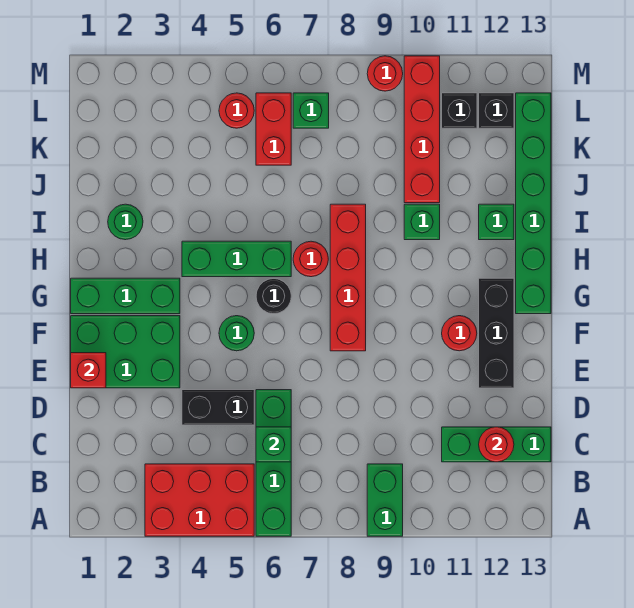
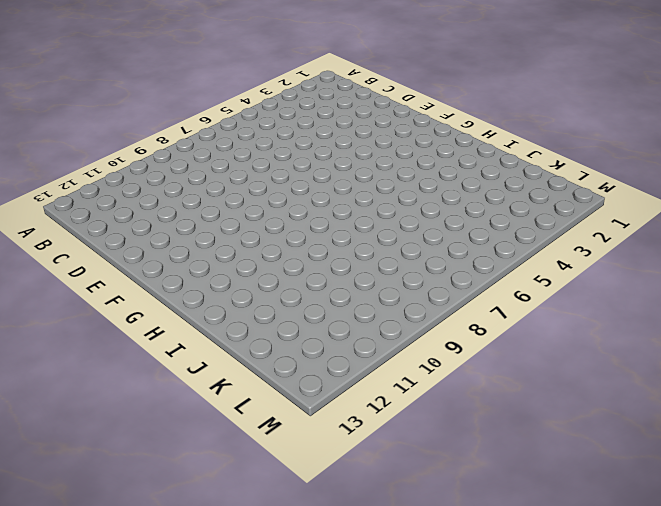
none -> red brick A3:B5 level 1
none -> green brick A6:D6 level 1
none -> green brick A9:B9 level 1

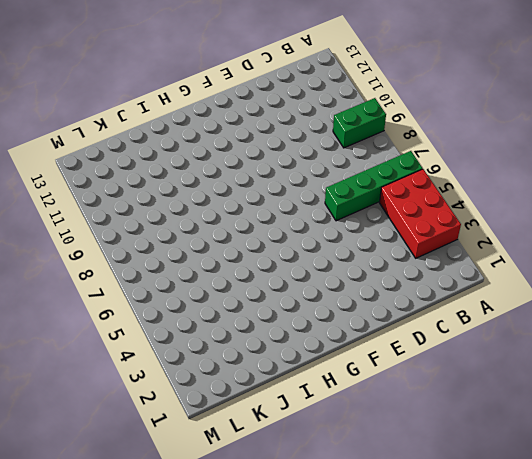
none -> green brick C11:C13 level 1
none -> black brick D4:D5 level 1
none -> green brick E1:F3 level 1

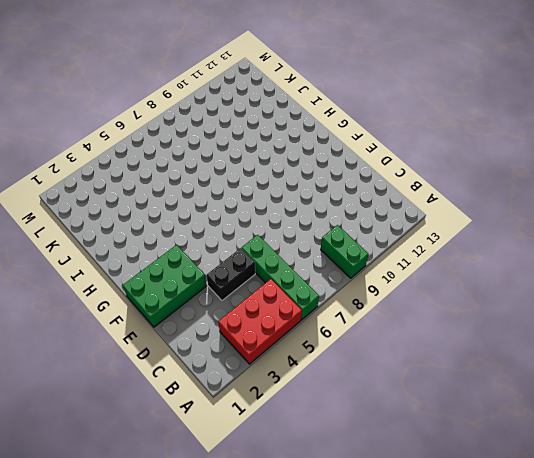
none -> green brick C11:C13 level 1
none -> black brick E12:G12 level 1
none -> green round brick F5 level 1

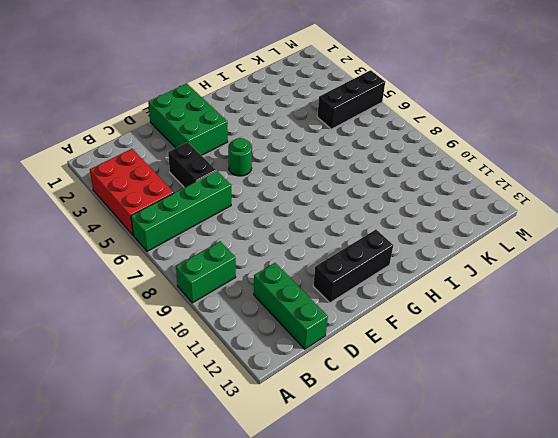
black brick K5:M5 level 1 -> red round brick L5 level 1
none -> red brick F8:I8 level 1
none -> red round brick F11 level 1
none -> green brick G1:G3 level 1

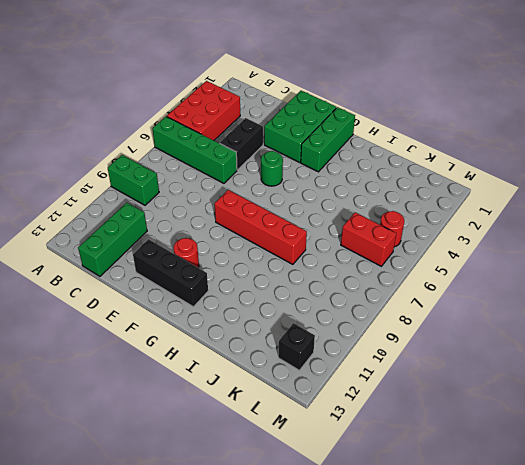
none -> black round brick G6 level 1
none -> green brick G13:L13 level 1
none -> green brick H4:H6 level 1

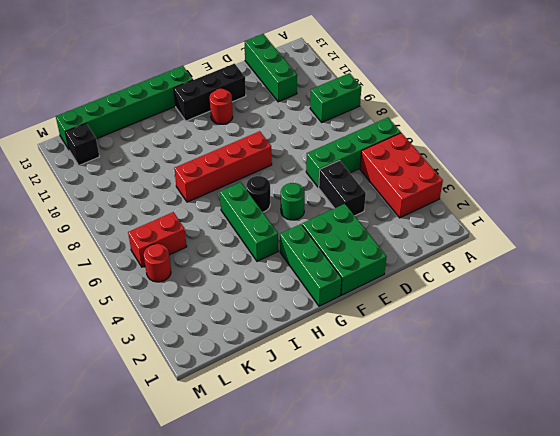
none -> red round brick H7 level 1
none -> green round brick I2 level 1
none -> green brick I10 level 1

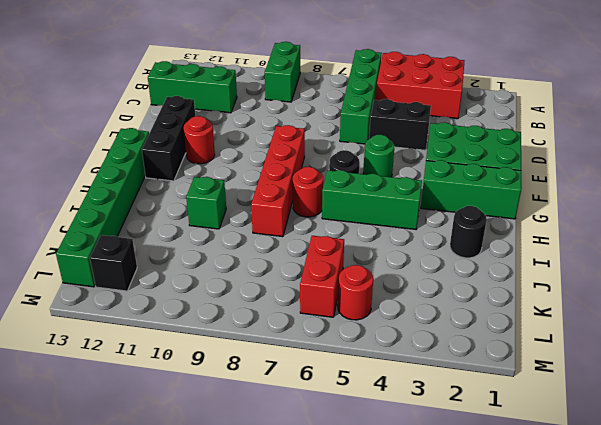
black round brick I2 level 1 -> green round brick I2 level 1
none -> green brick I12 level 1
none -> red brick J10:M10 level 1
none -> green brick L7 level 1

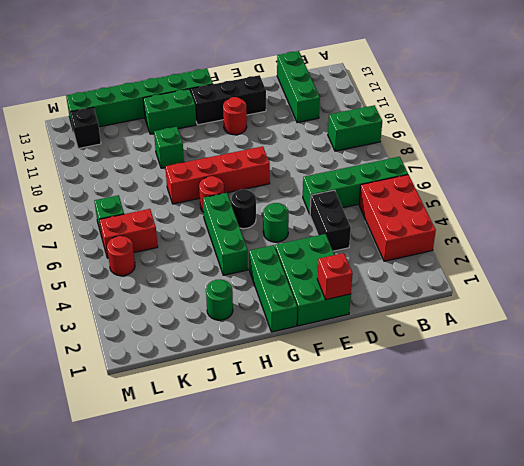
green brick H12:I12 level 1 -> green brick I12 level 1
none -> red brick J10:M10 level 1
none -> black brick L11 level 1
none -> red round brick M9 level 1

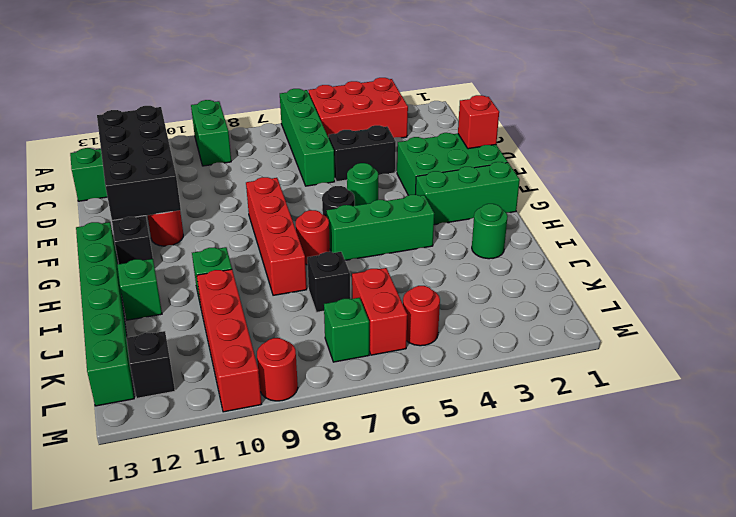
black brick C11:F12 level 2 -> red round brick C12 level 2
black brick J7 level 1 -> black brick L11 level 1
none -> green brick C6 level 2

